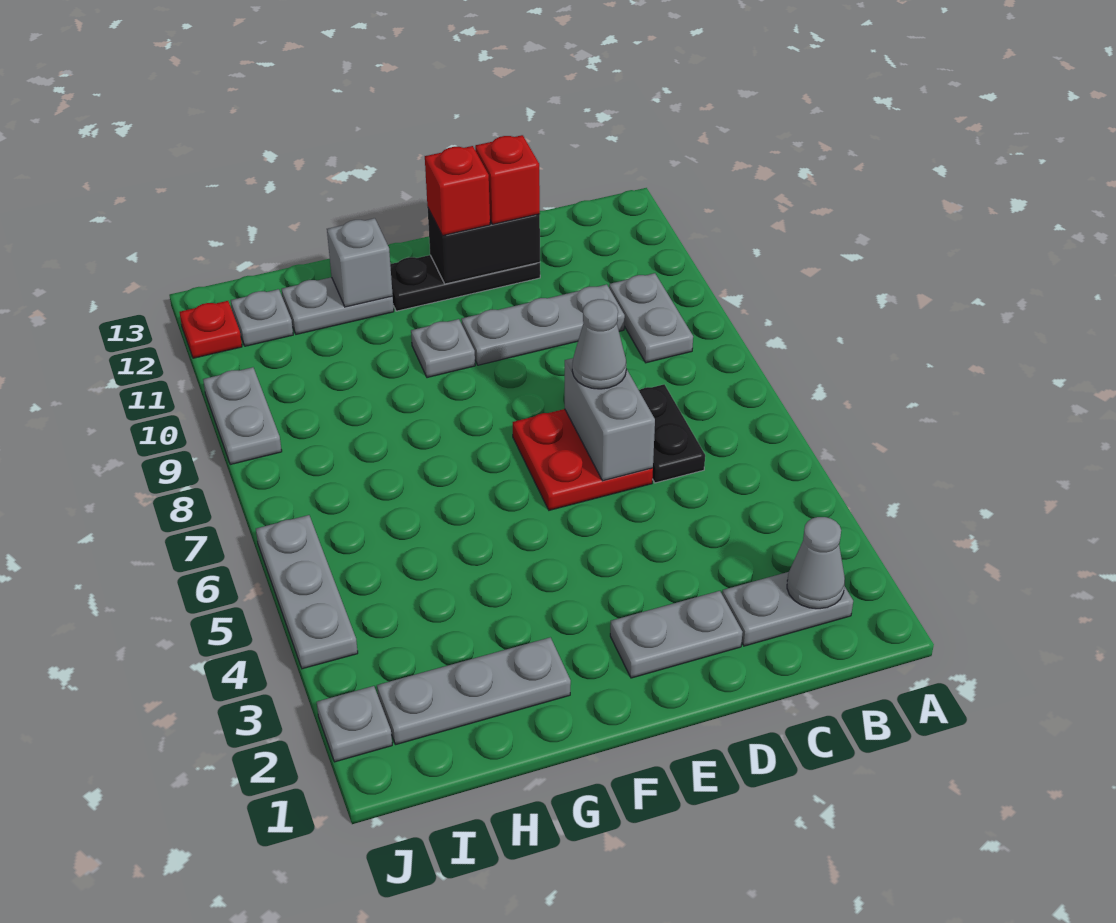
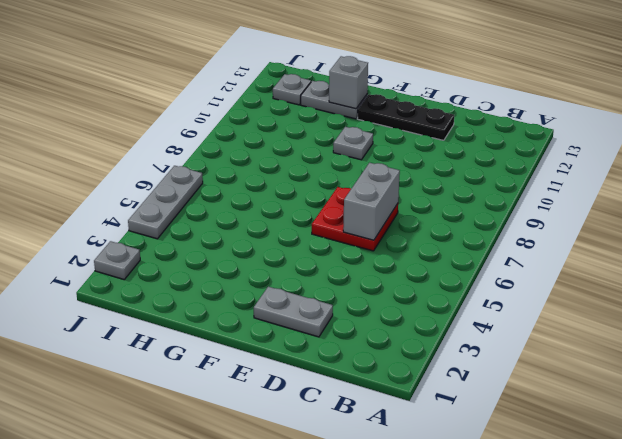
none -> grey plate B2:C2 level 1
none -> grey plate B9:B10 level 1
none -> black plate C6:C7 level 1

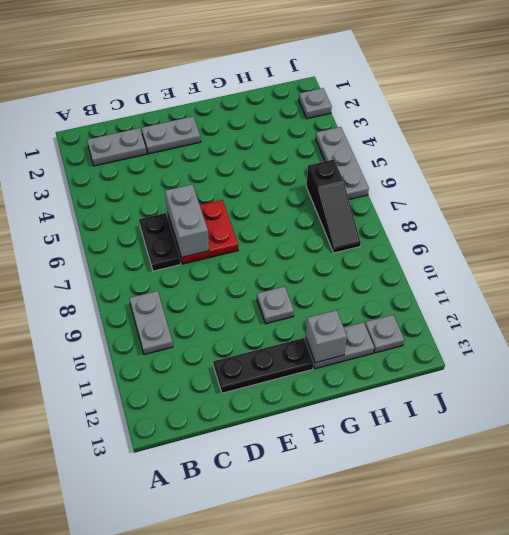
black slope I6:I8 level 1 top 6 -> none
none -> grey plate C10:E10 level 1
none -> grey plate G2:I2 level 1
none -> grey plate J9:J10 level 1

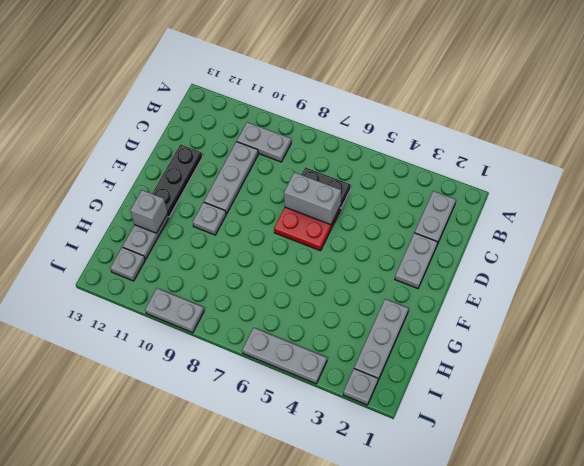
none -> red plate J12 level 1
none -> grey cone B2 level 2
none -> black brick D12:E12 level 2

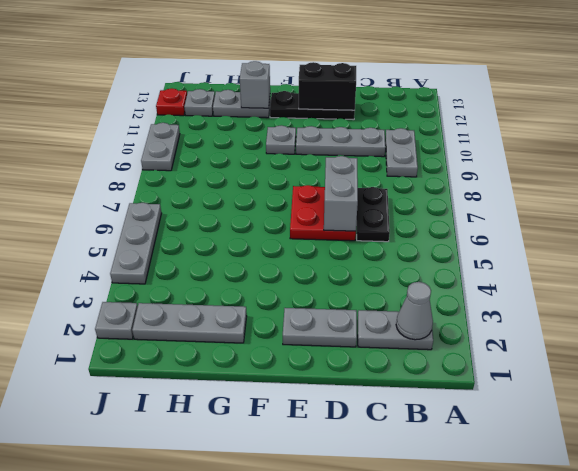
none -> grey cone D7 level 3
none -> red brick D12 level 3
none -> red brick E12 level 3

